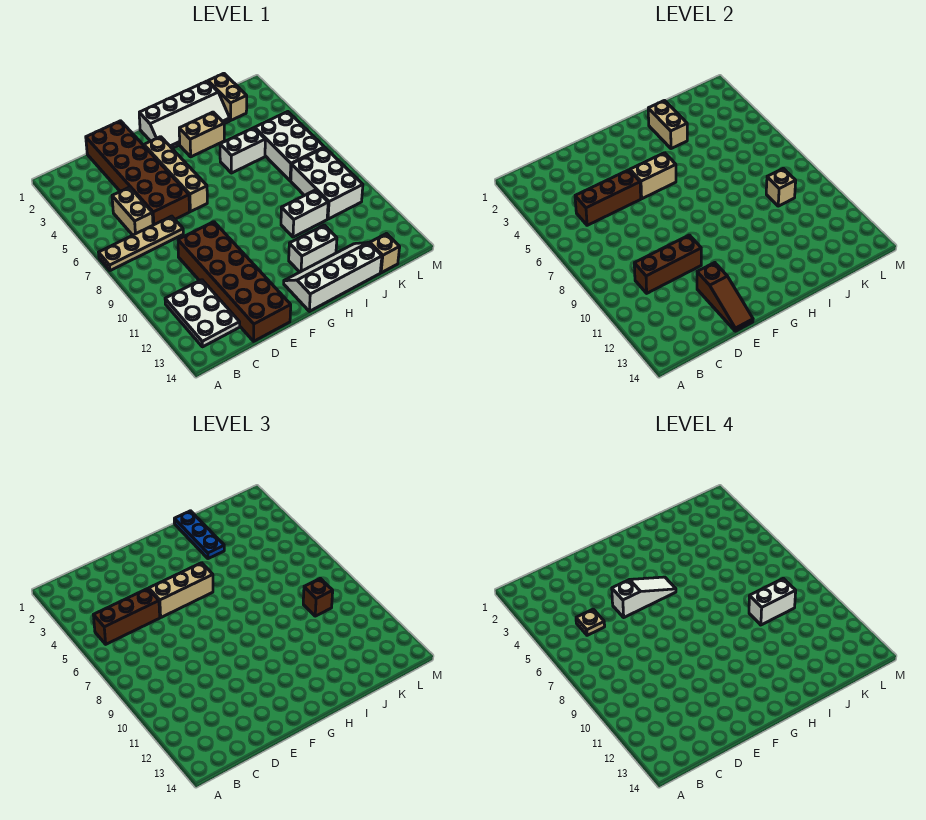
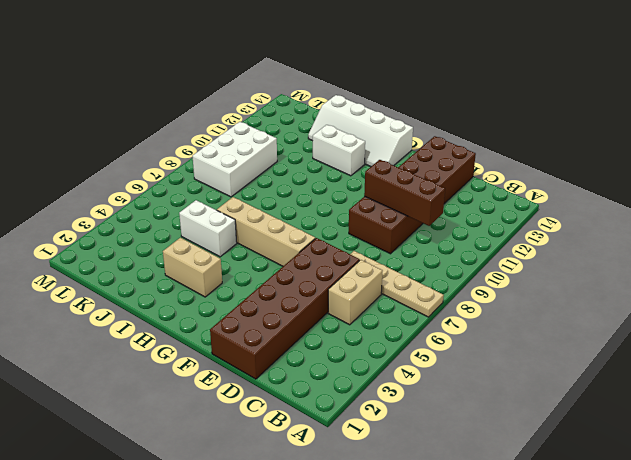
tan brick F6:I6 level 1 -> tan brick F3:F6 level 1
none -> white plate B11:C13 level 1
none -> white slope G1:J2 level 1 top 1
none -> white brick I10:J10 level 1

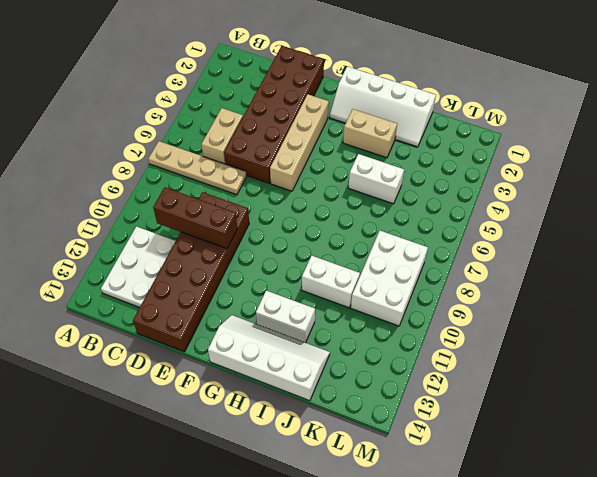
none -> tan brick K1:K2 level 1
none -> white brick K5:L7 level 1
none -> tan brick K14 level 1

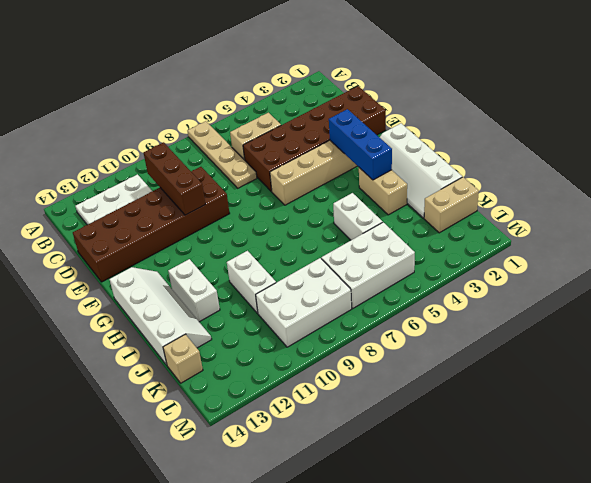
blue brick F3:H3 level 2 -> none
none -> brown brick C5:E5 level 2
none -> brown slope E12:E14 level 2 top 12
none -> tan brick F5:G5 level 2

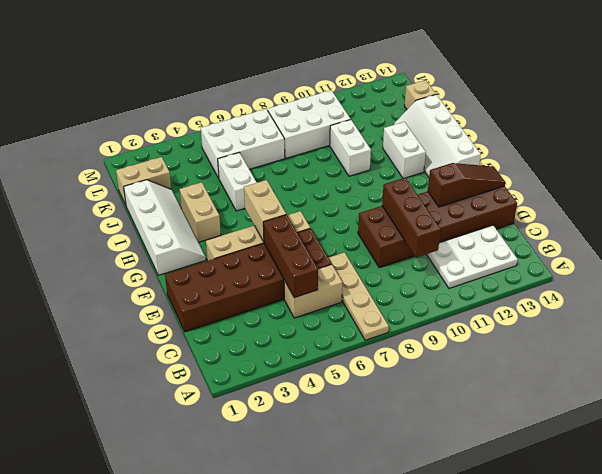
none -> tan brick I2:I3 level 2
none -> tan brick K9 level 2
none -> brown brick B5:D5 level 3

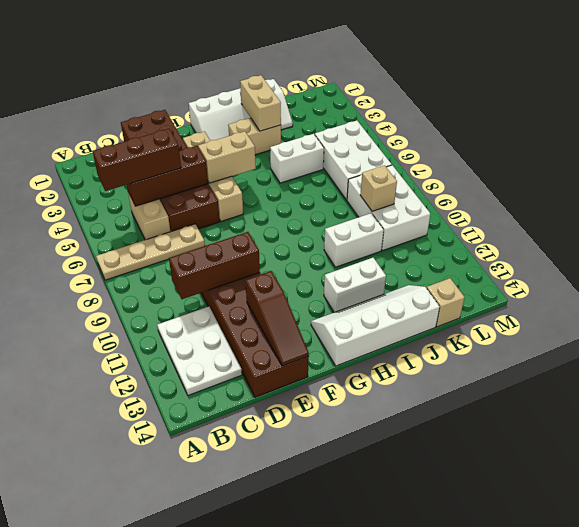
none -> tan brick K1:K2 level 1
none -> tan brick E5:G5 level 3
none -> blue plate I1:I3 level 3

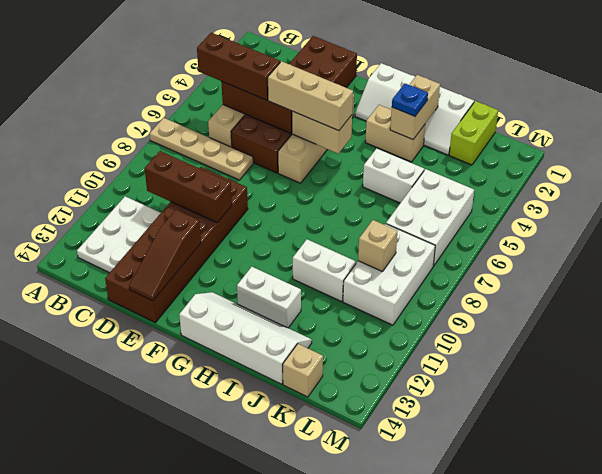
blue plate I3 level 3 -> blue plate I1:I3 level 3
lime brick K1:K2 level 1 -> tan brick K1:K2 level 1
none -> brown brick K9 level 3
none -> tan plate C5 level 4
none -> white slope E5:G5 level 4 top E

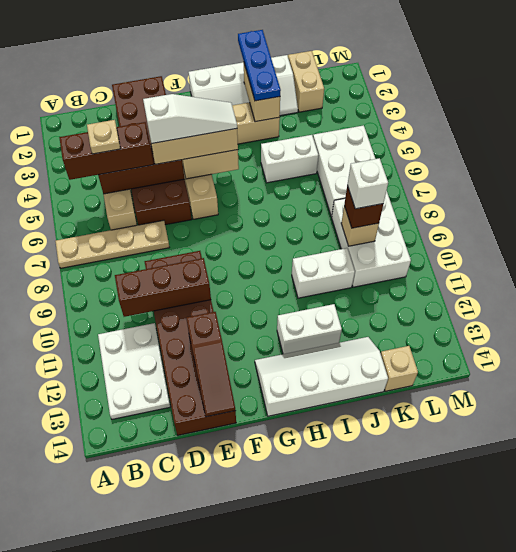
white brick K9 level 4 -> white brick J9:K9 level 4

